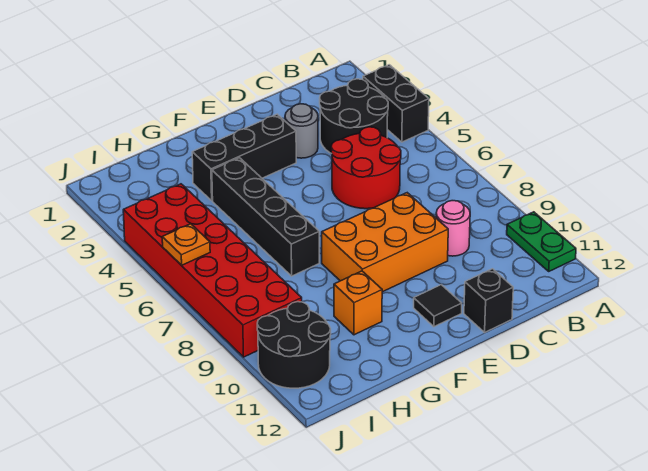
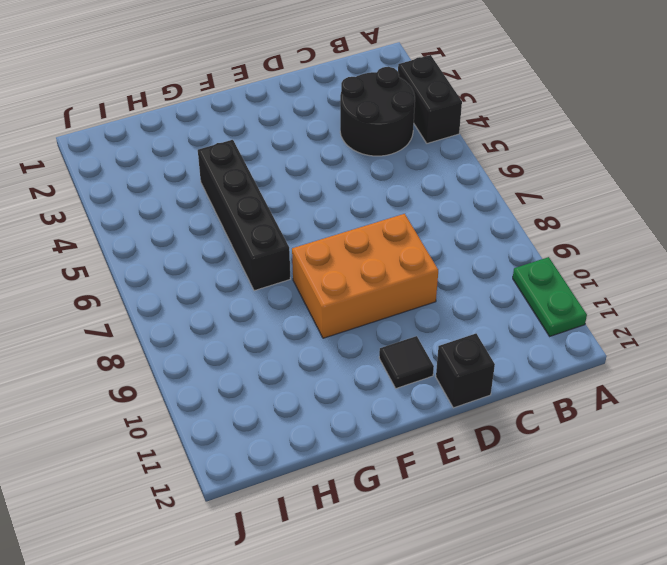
none -> red round brick C5:D6 level 1
none -> pink round brick C9 level 1
none -> grey round brick D3 level 1

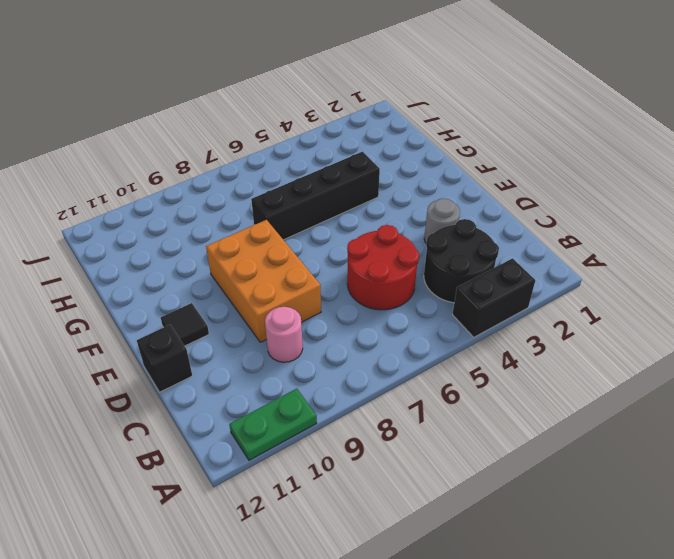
none -> black brick E3:G3 level 1
none -> orange brick G10 level 1
none -> red brick I4:J9 level 1

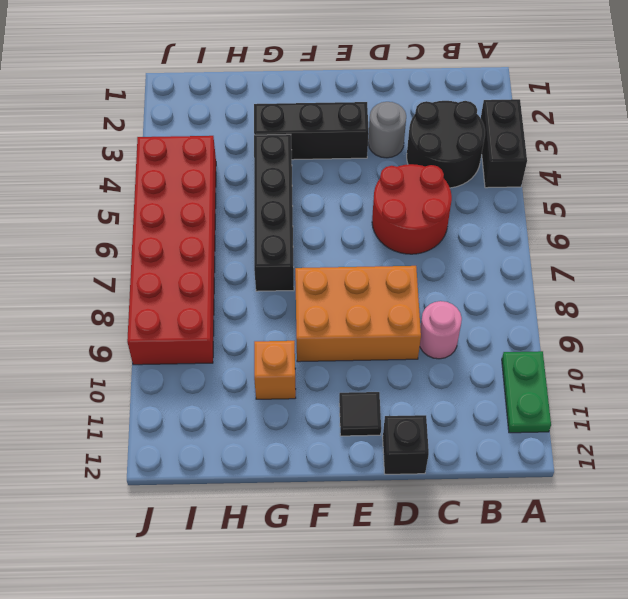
none -> black round brick I10:J11 level 1
none -> orange plate J6 level 2

